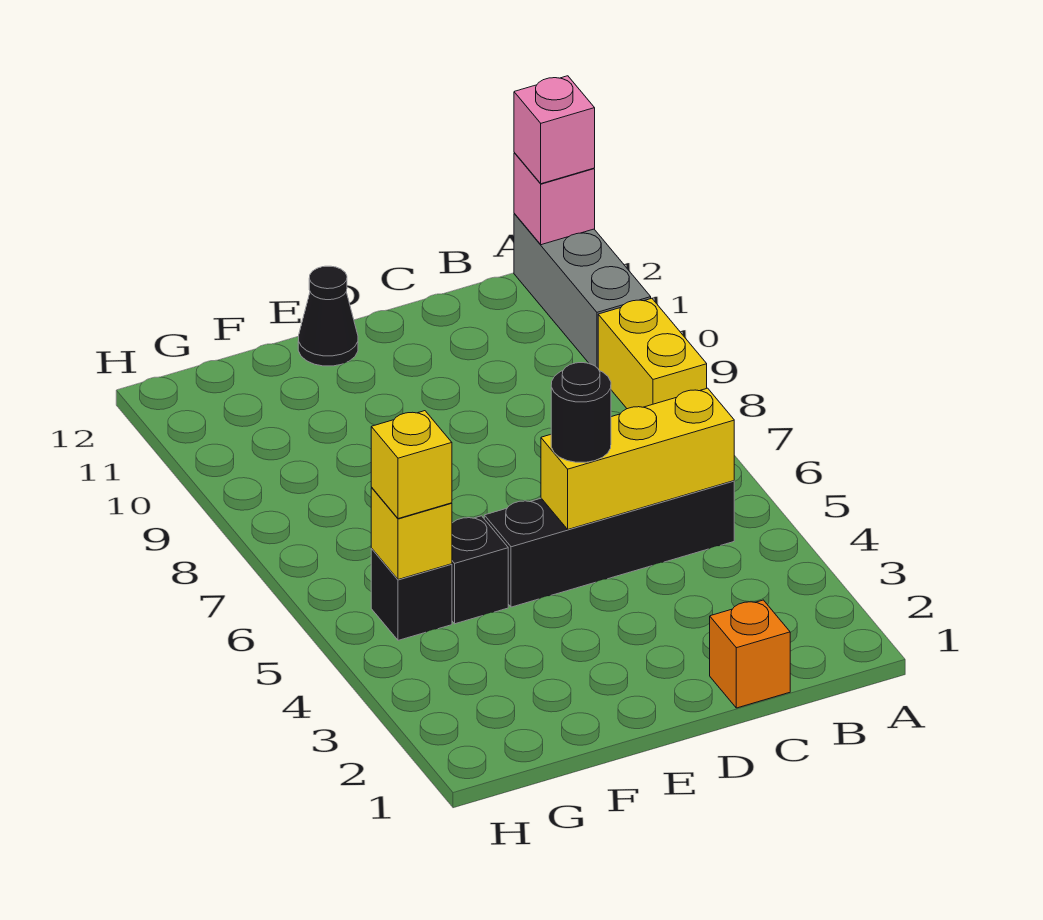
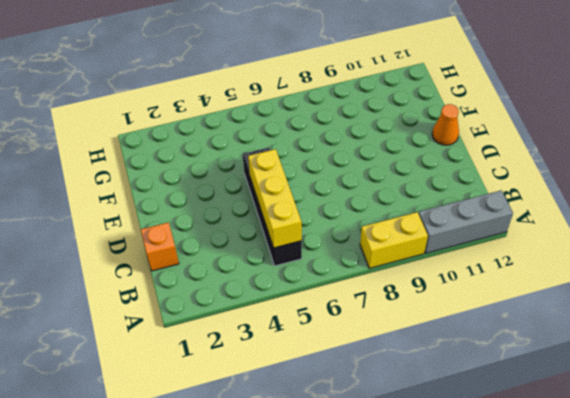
orange cone E12 level 1 -> black cone E12 level 1
none -> black brick F5 level 1
none -> black brick G5 level 1
none -> pink brick A12 level 2

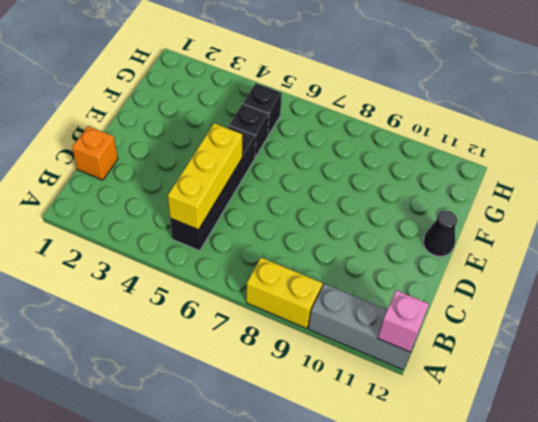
none -> yellow brick G5 level 2
none -> pink brick A12 level 3
none -> black round brick D5 level 3

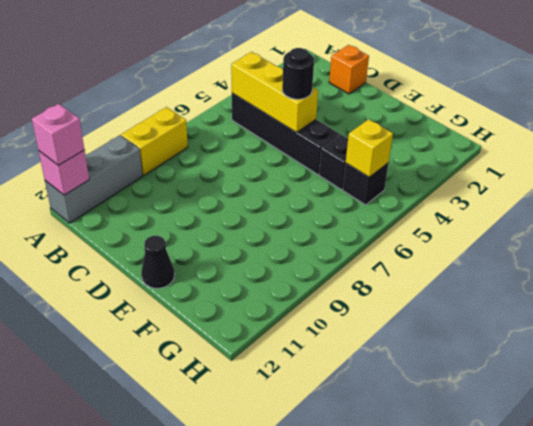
none -> yellow brick G5 level 3

